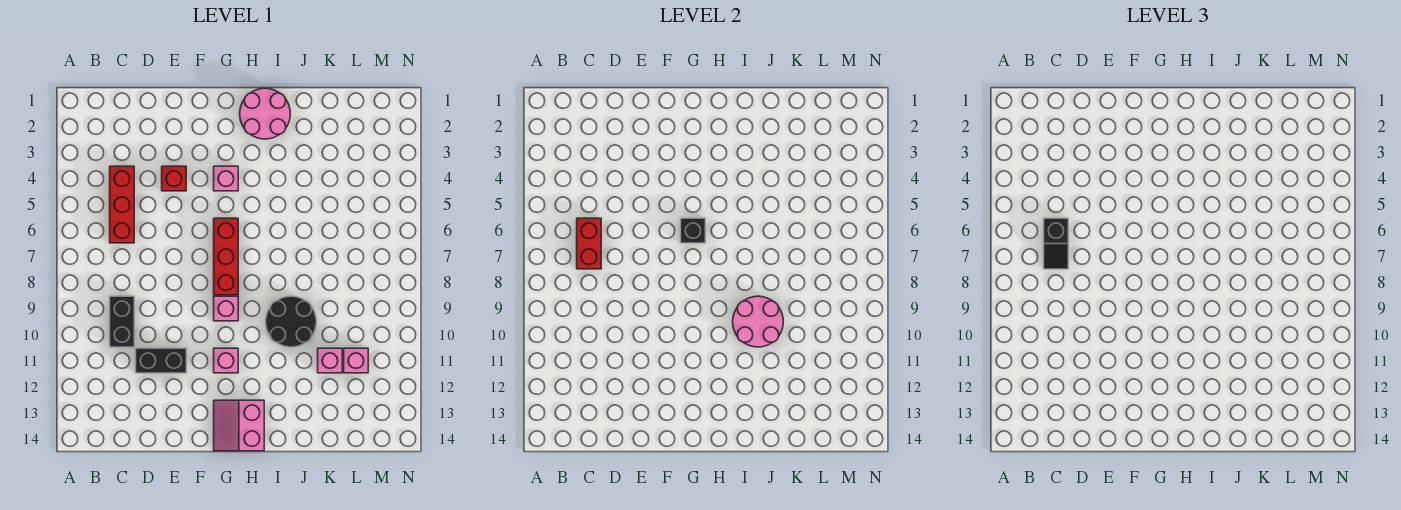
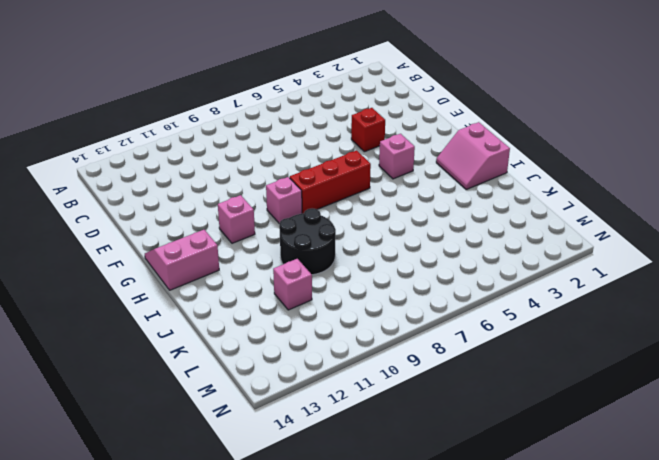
pink slope H1:I2 level 1 top 1 -> pink round brick H1:I2 level 1
none -> red brick C4:C6 level 1
none -> black brick C9:C10 level 1
none -> black brick D11:E11 level 1

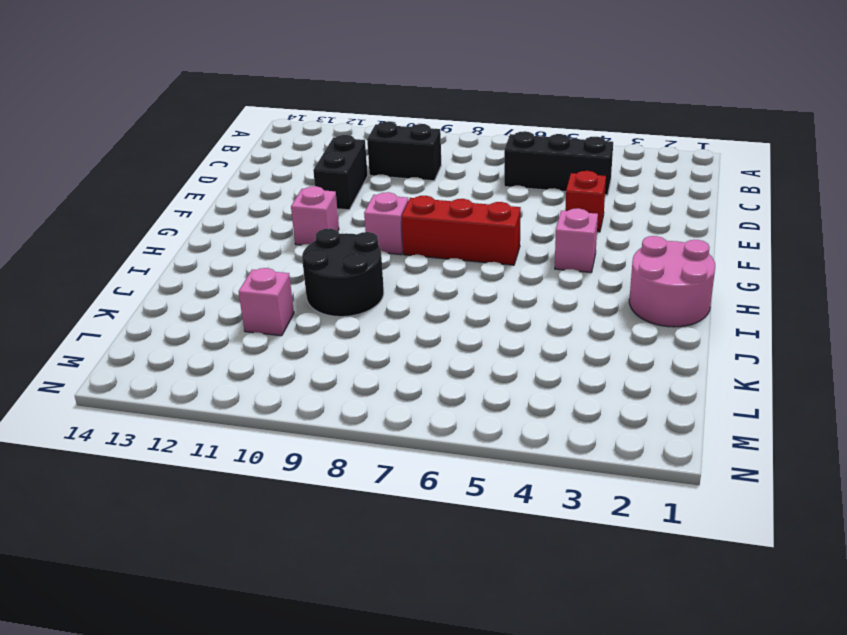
black brick C4:C6 level 1 -> red brick C4:C6 level 1
none -> pink slope G13:H14 level 1 top H
none -> pink brick L11 level 1
none -> red brick C6:C7 level 2

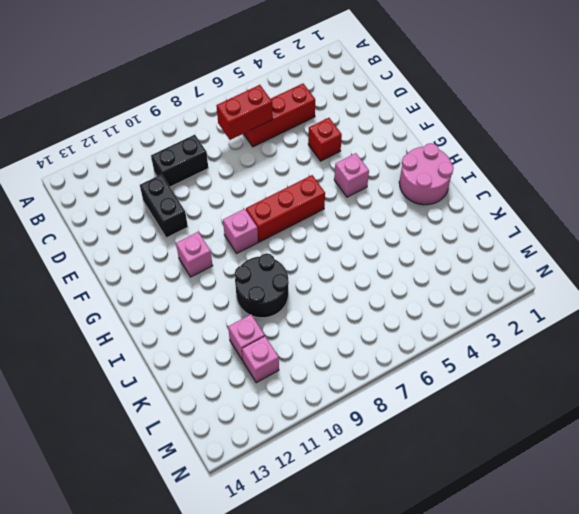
none -> pink slope G13:H14 level 1 top H
none -> black brick G6 level 2
none -> pink round brick I9:J10 level 2

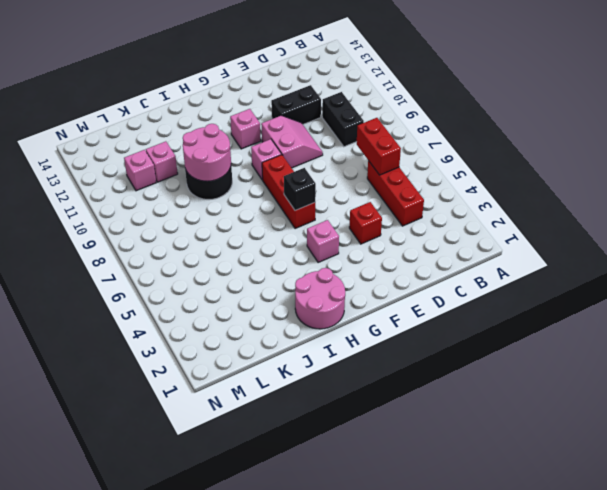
pink slope E9:F10 level 1 top F -> pink slope G13:H14 level 1 top H
none -> black slope C6:C7 level 3 top 6

